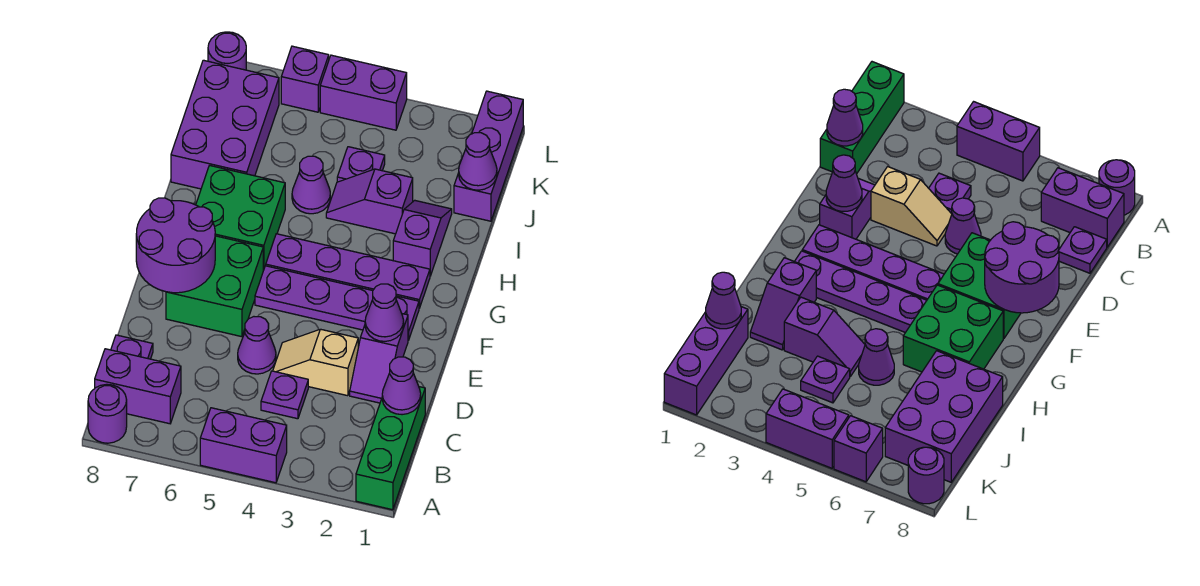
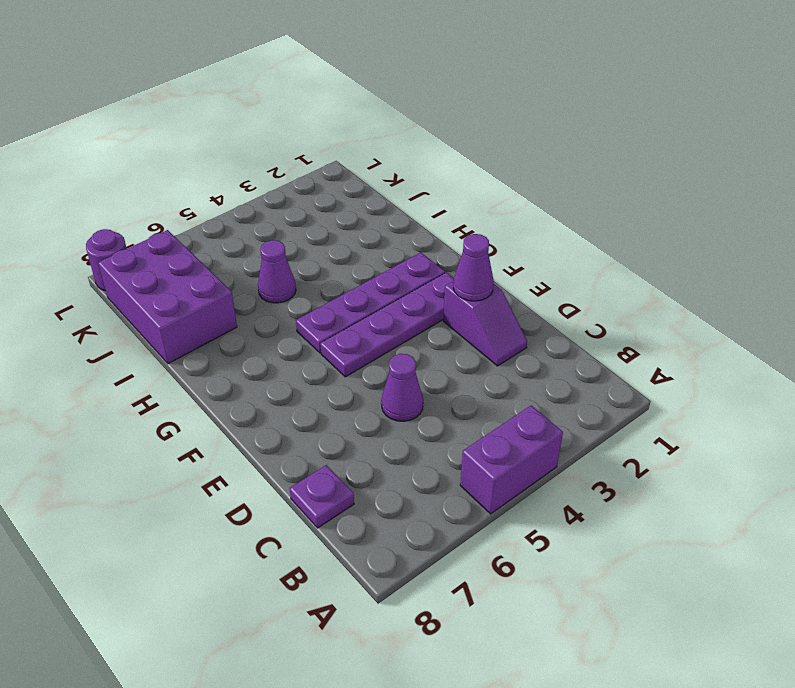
none -> green brick A1:C1 level 1
none -> purple round brick A8 level 1
none -> purple brick B7:B8 level 1

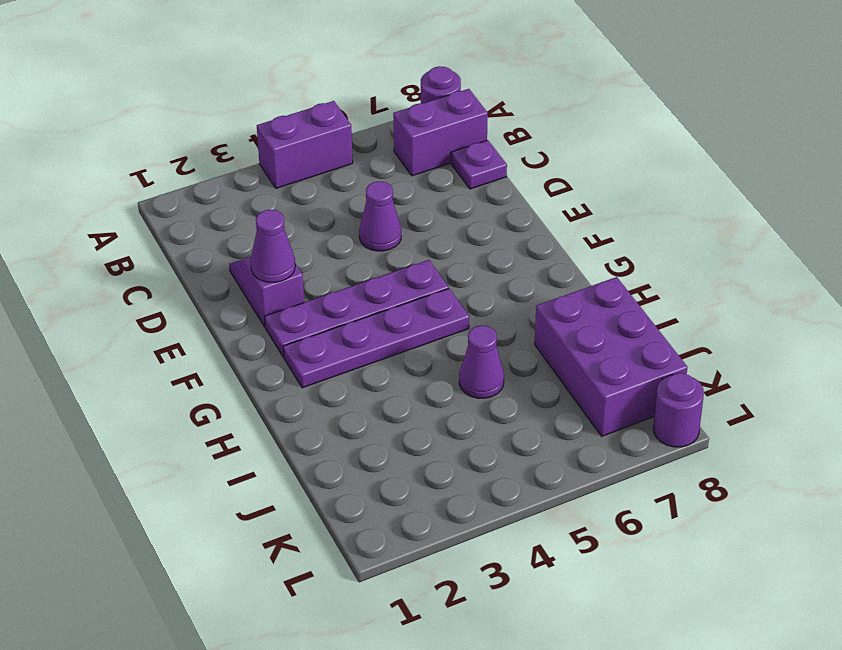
none -> green brick A1:C1 level 1
none -> purple plate C4 level 1
none -> tan slope D3:D4 level 1 top 3

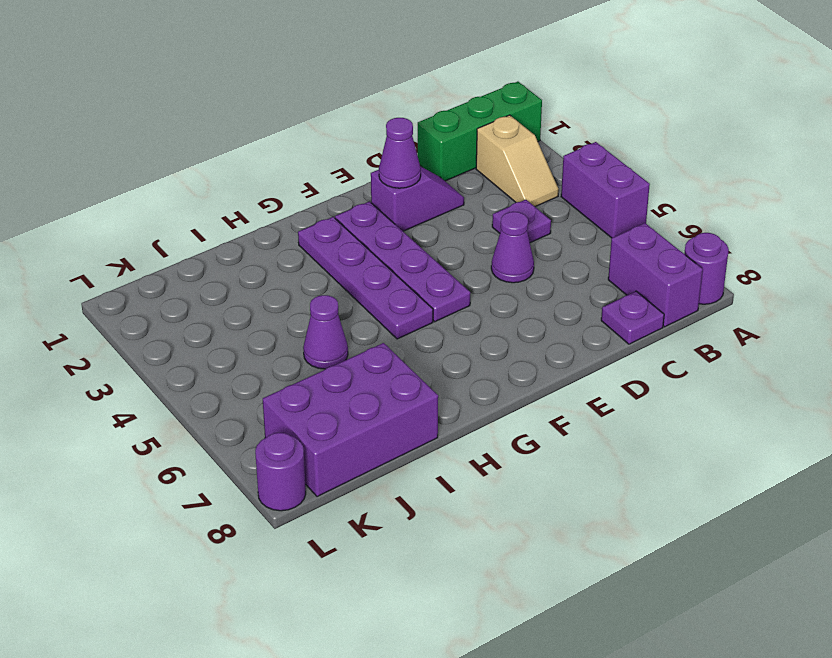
tan slope B2:B3 level 1 top 2 -> tan slope D3:D4 level 1 top 3
none -> green brick E6:F7 level 1
none -> green brick G6:H7 level 1
none -> purple slope H2:I2 level 1 top H

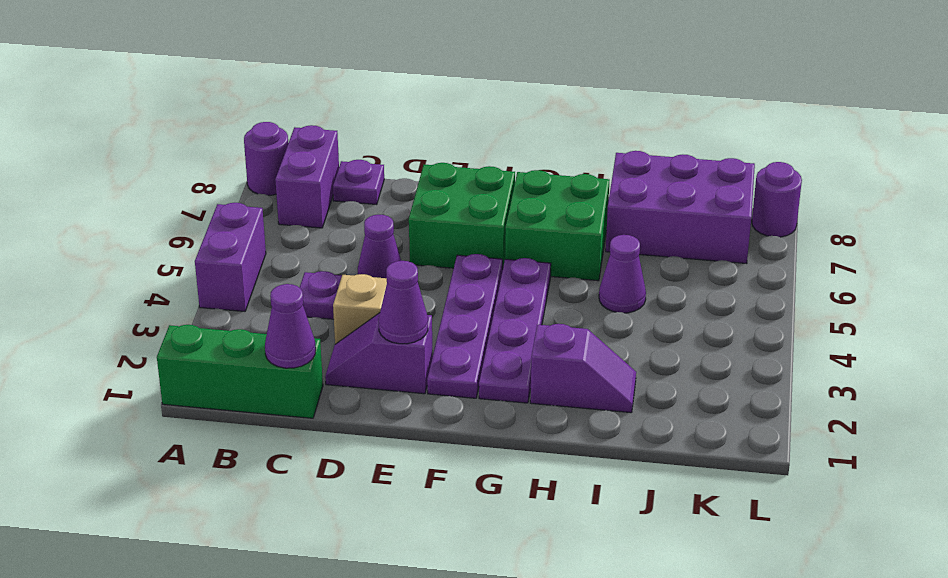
none -> purple slope I3:I4 level 1 top 3
none -> purple brick J1:L1 level 1
none -> purple plate J4 level 1

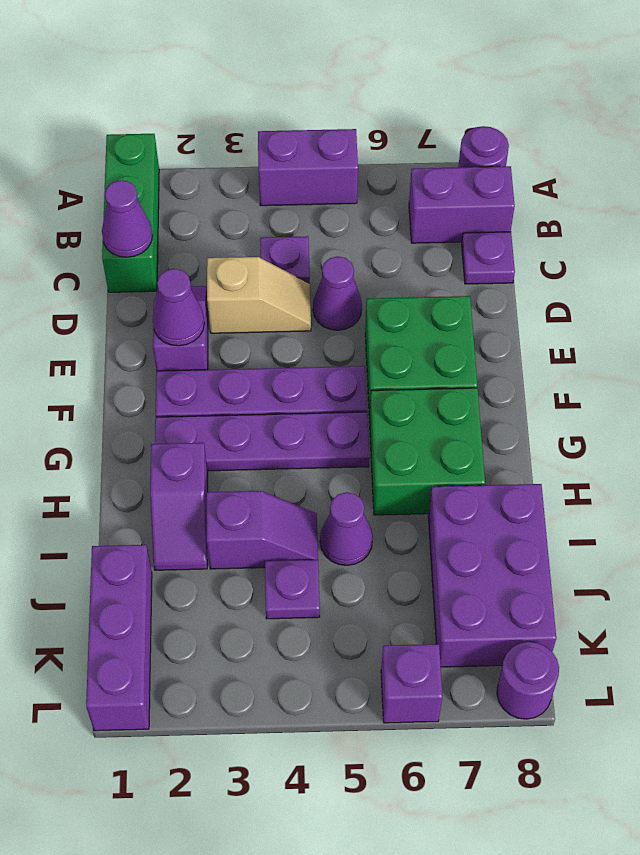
none -> purple brick L4:L5 level 1
none -> purple round brick E7:F8 level 2
none -> purple cone J1 level 2

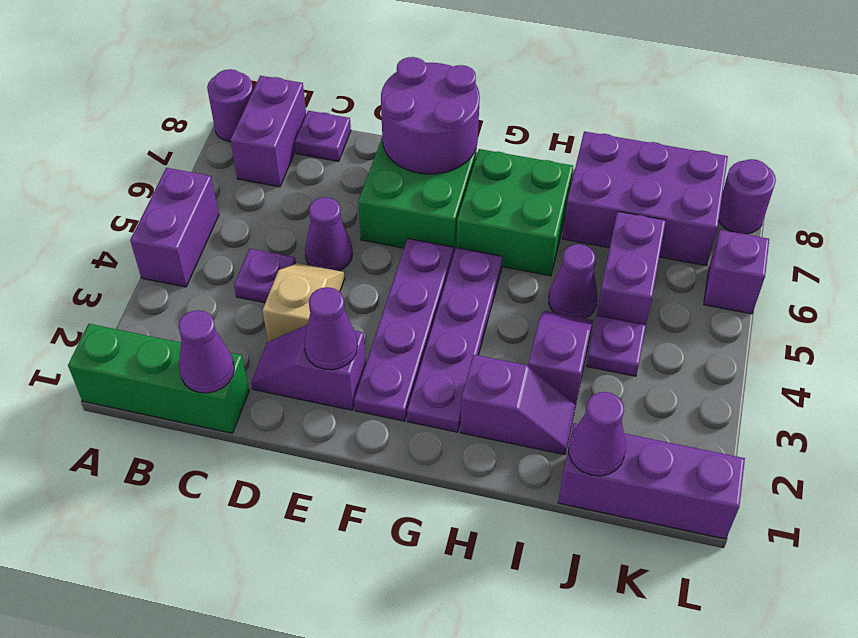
purple brick J5:J6 level 1 -> purple brick L4:L5 level 1

